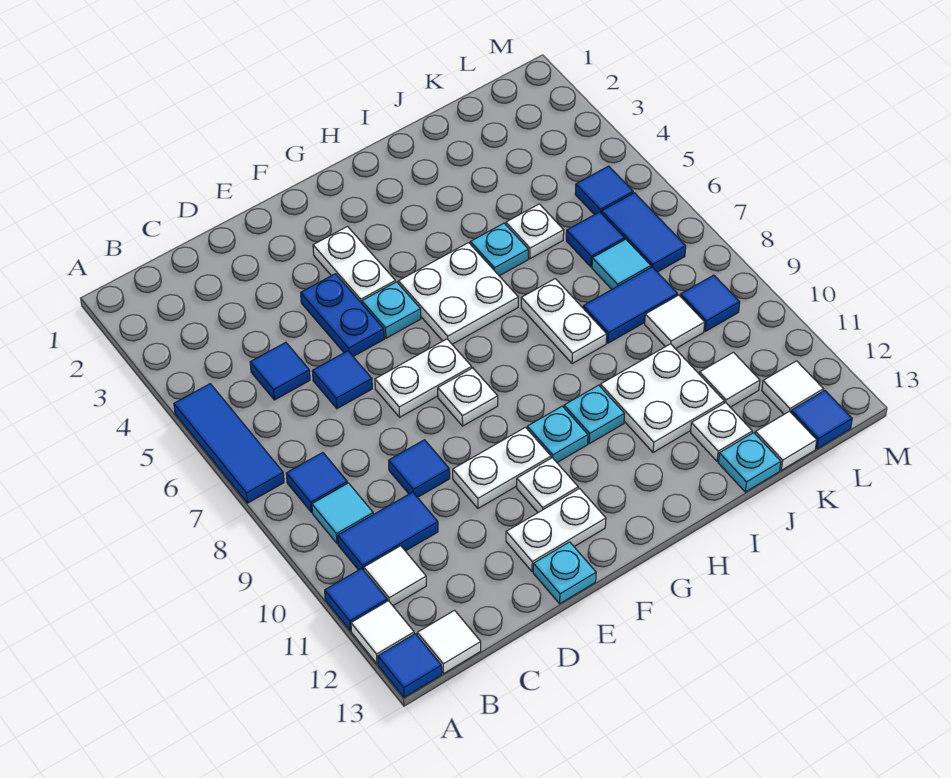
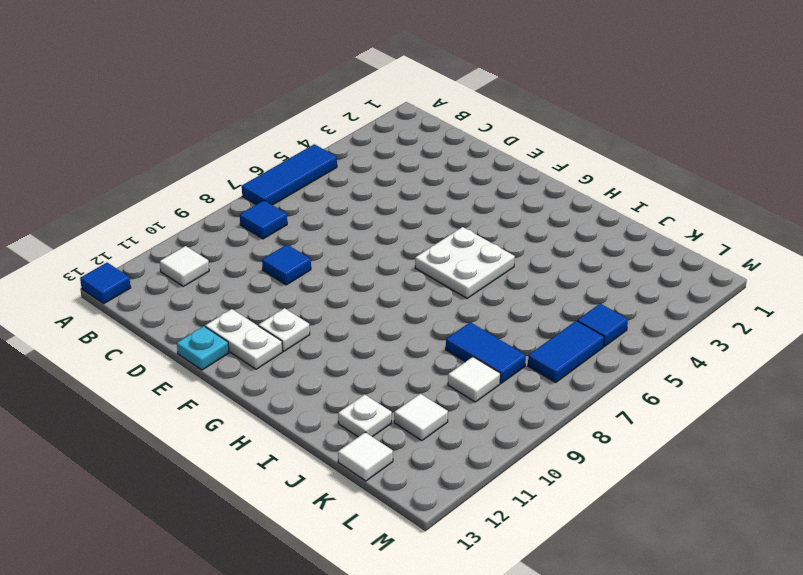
none -> blue tile A11 level 1
none -> white tile A12 level 1
none -> cyan tile B9 level 1
none -> blue tile B10:C10 level 1

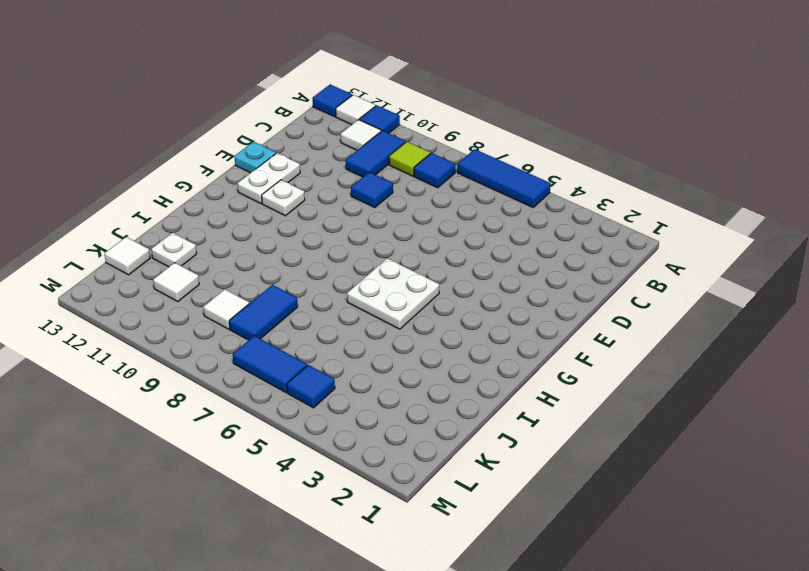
lime tile B9 level 1 -> cyan tile B9 level 1
none -> white tile B13 level 1
none -> blue tile C5 level 1
none -> blue tile D6 level 1
none -> blue plate E4:E5 level 1

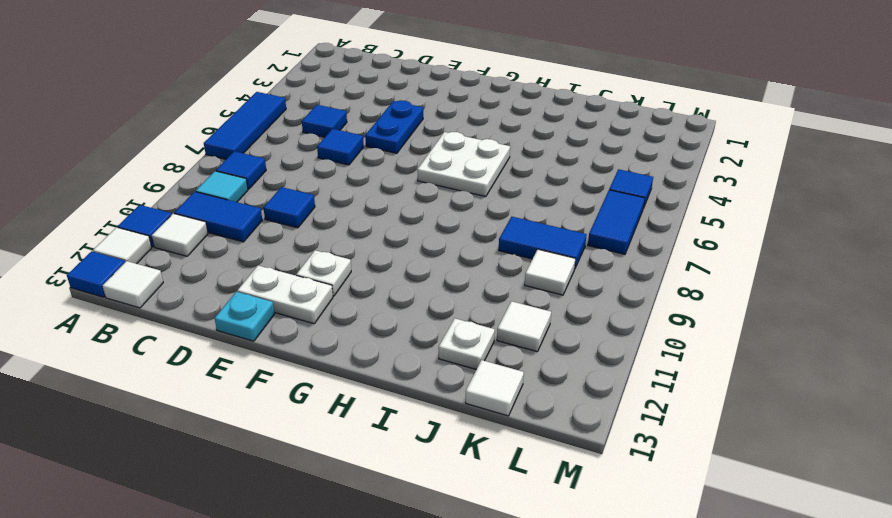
none -> white plate E7:F7 level 1
none -> white plate E10:F10 level 1
none -> white plate F3:F4 level 1
none -> cyan plate F5 level 1

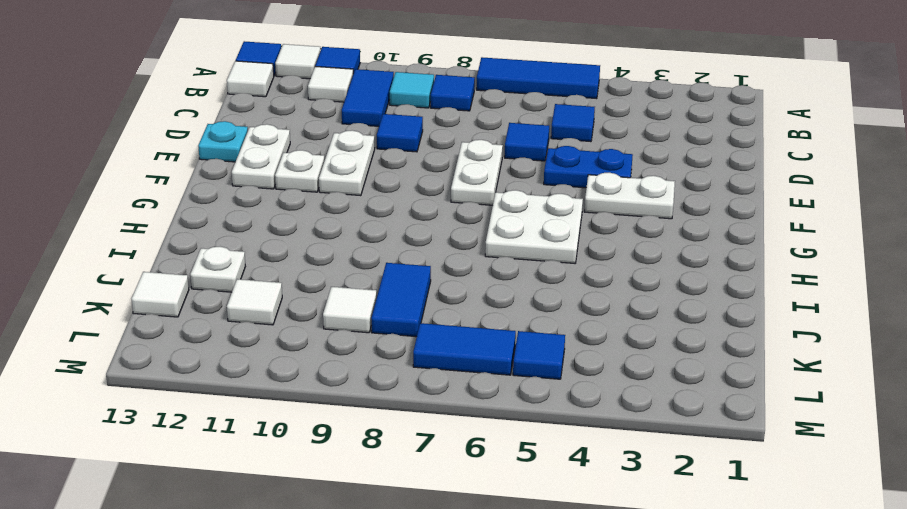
none -> cyan plate F5 level 1
none -> white plate F8 level 1
none -> cyan plate G10 level 1
none -> cyan plate H10 level 1

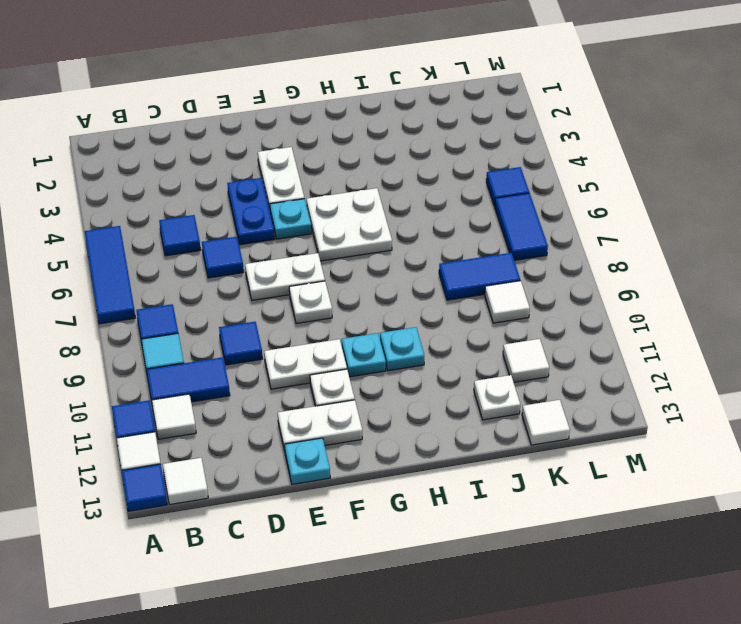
none -> cyan plate I5 level 1
none -> white plate I7:I8 level 1
none -> white plate I10:J11 level 1
none -> white plate J5 level 1

